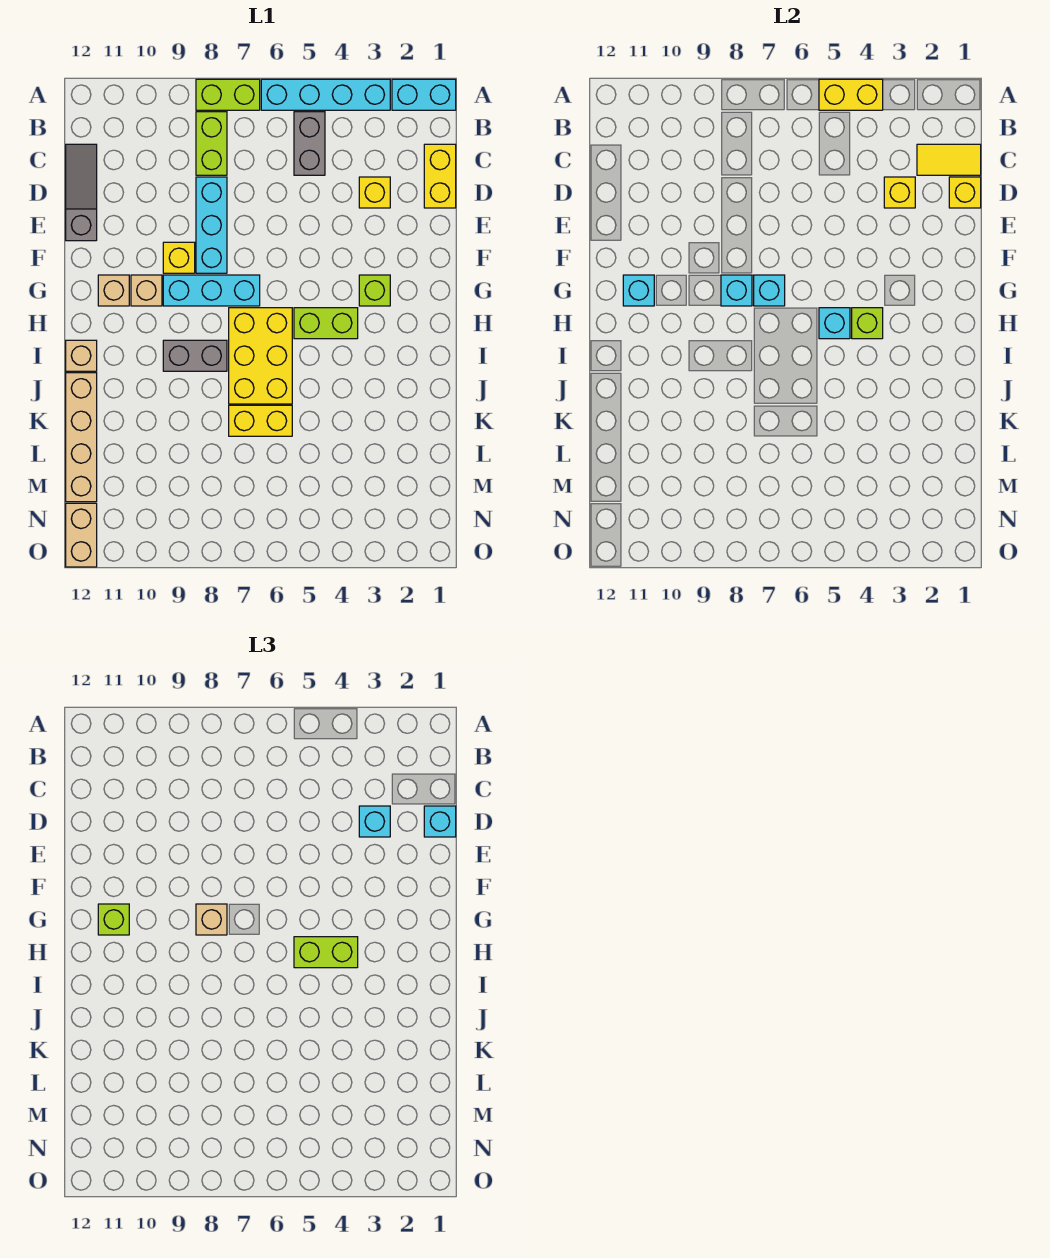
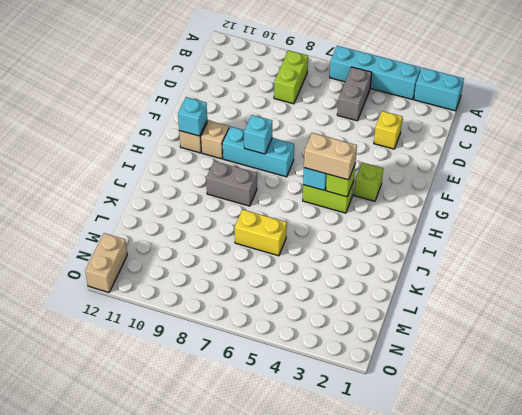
tan brick H4:H5 level 3 -> lime brick H4:H5 level 3
none -> lime brick A7:A8 level 1
none -> yellow brick C1:D1 level 1
none -> grey slope C12:E12 level 1 top E
none -> cyan brick D8:F8 level 1

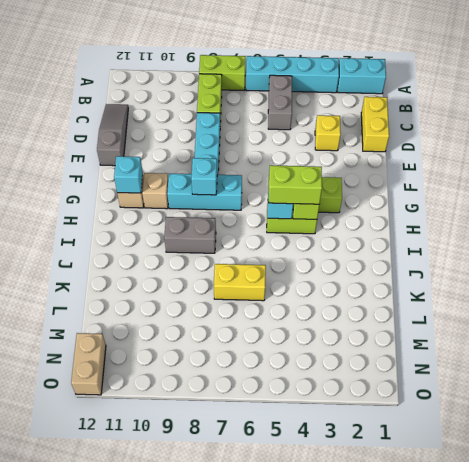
none -> yellow brick F9 level 1
none -> yellow brick H6:J7 level 1
none -> tan brick I12 level 1
none -> tan brick J12:M12 level 1

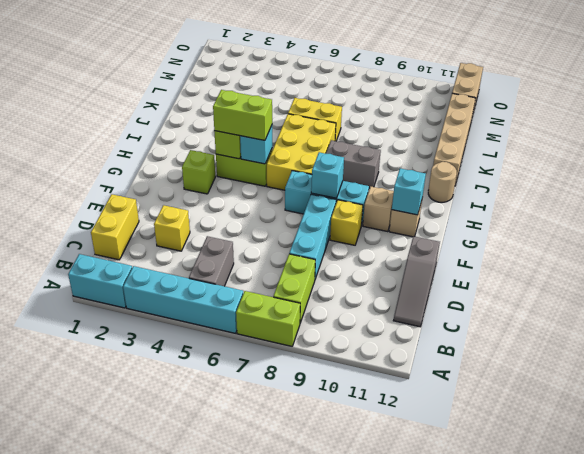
tan round brick I12 level 1 -> tan brick I12 level 1
none -> yellow brick A4:A5 level 2
none -> yellow tile C1:C2 level 2
none -> yellow brick D1 level 2
none -> yellow brick D3 level 2

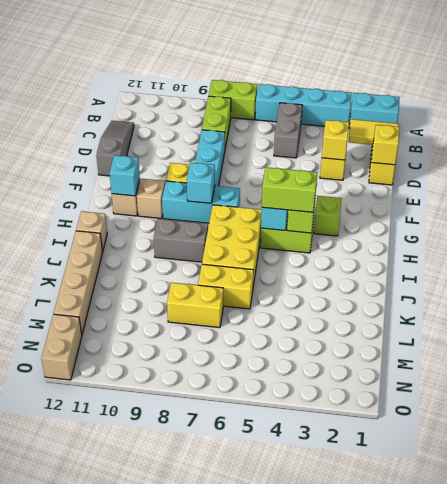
yellow brick L7:L8 level 1 -> yellow brick A4:A5 level 2
none -> cyan brick G7 level 2
none -> cyan brick D1 level 3
none -> cyan brick D3 level 3
none -> tan brick G8 level 3

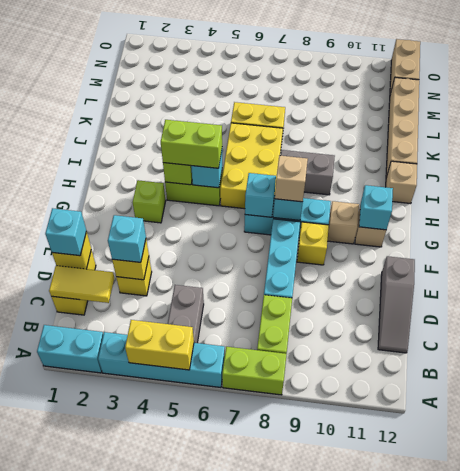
none -> lime brick G11 level 3

